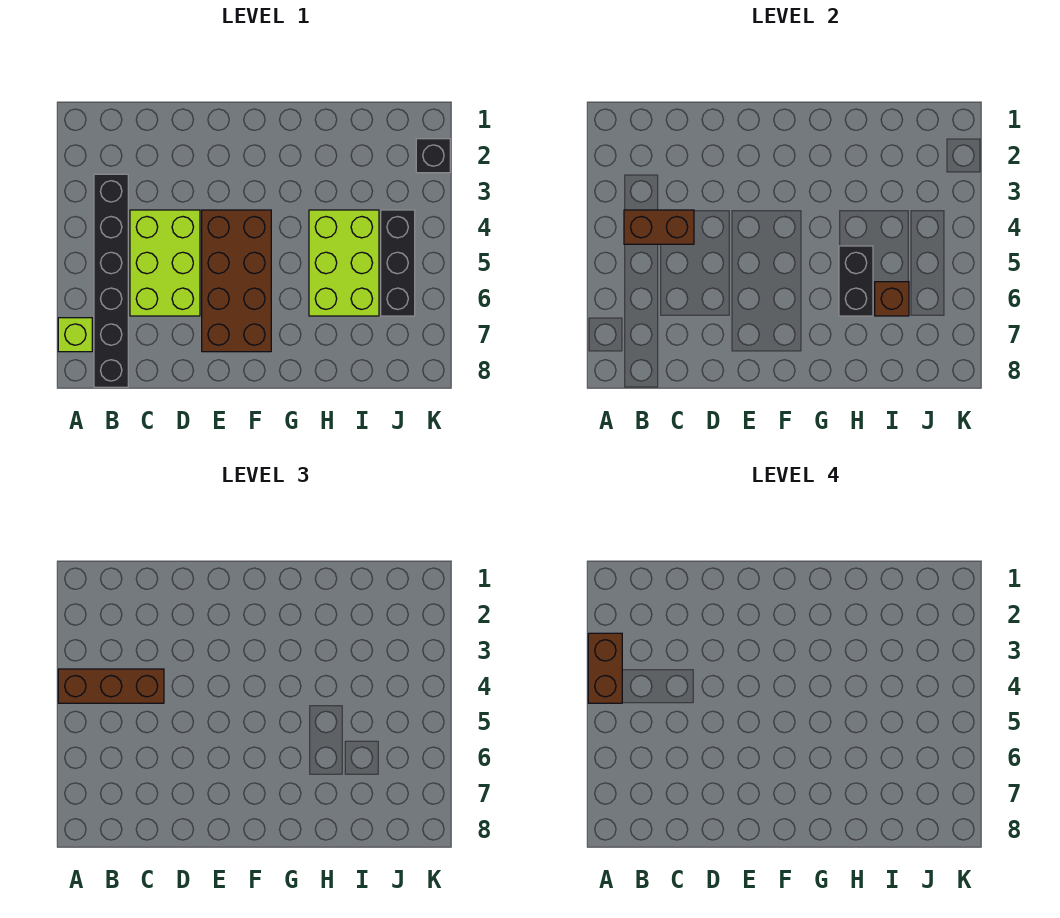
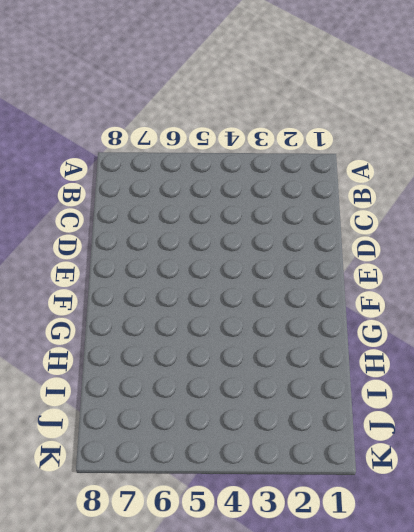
none -> lime brick A7 level 1
none -> black brick B3:B8 level 1
none -> lime brick C4:D6 level 1

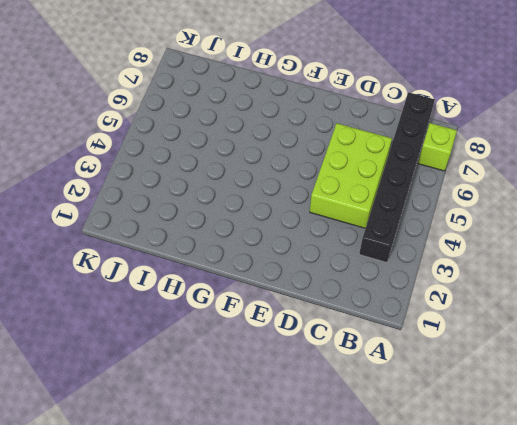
none -> brown brick E4:F7 level 1
none -> lime brick H4:I6 level 1
none -> black brick J4:J6 level 1

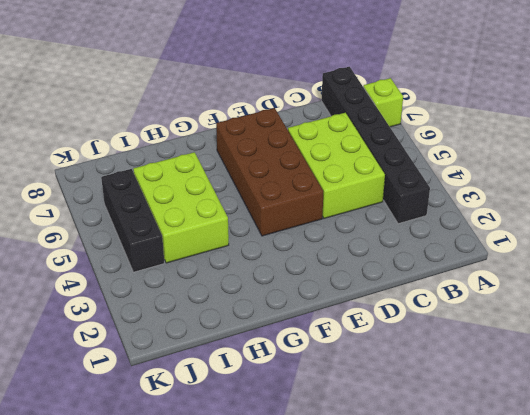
none -> black brick K2 level 1
none -> brown brick B4:C4 level 2
none -> black brick H5:H6 level 2

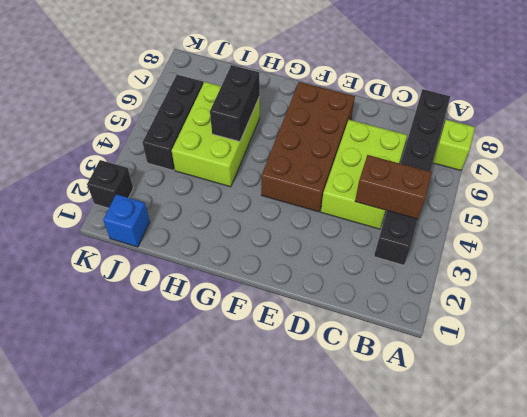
blue brick J1 level 1 -> none
none -> brown brick I6 level 2
none -> brown brick A4:C4 level 3
none -> brown brick A3:A4 level 4

